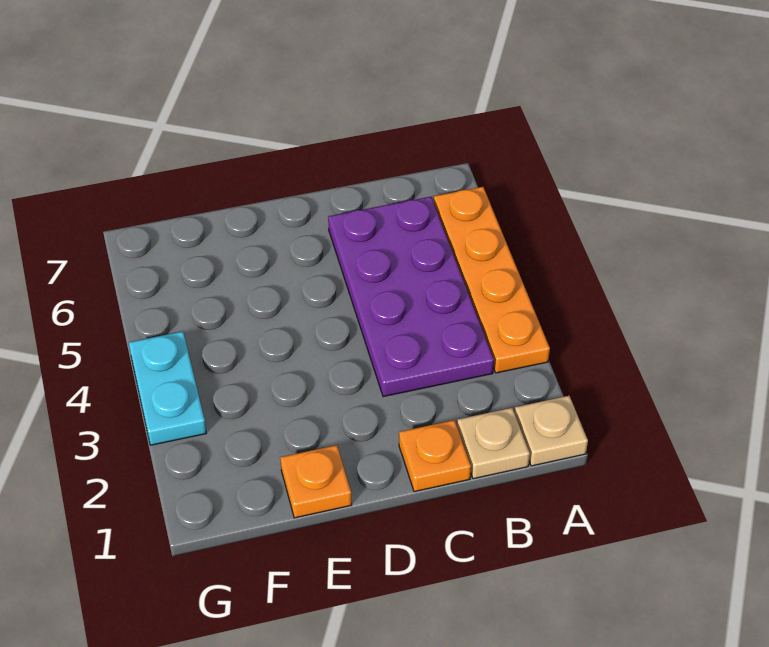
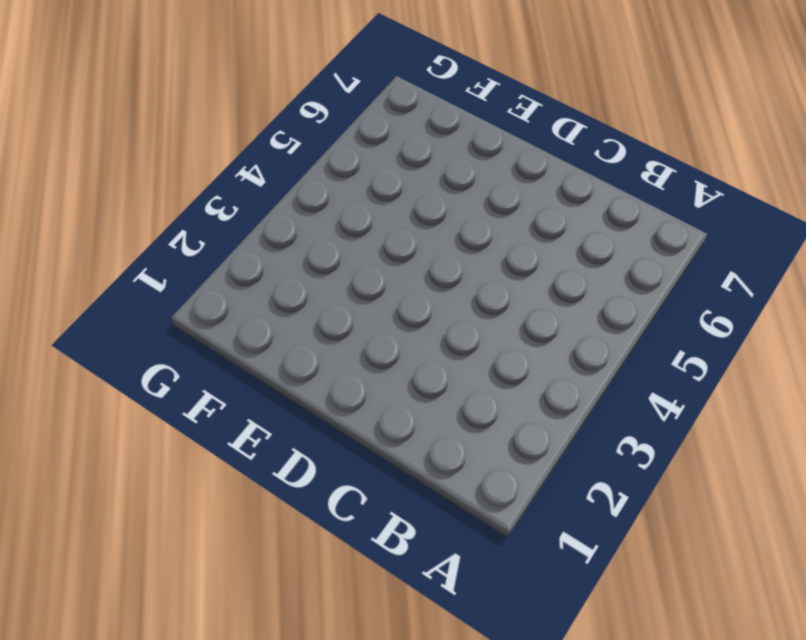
none -> tan plate A1 level 1
none -> orange plate A3:A6 level 1

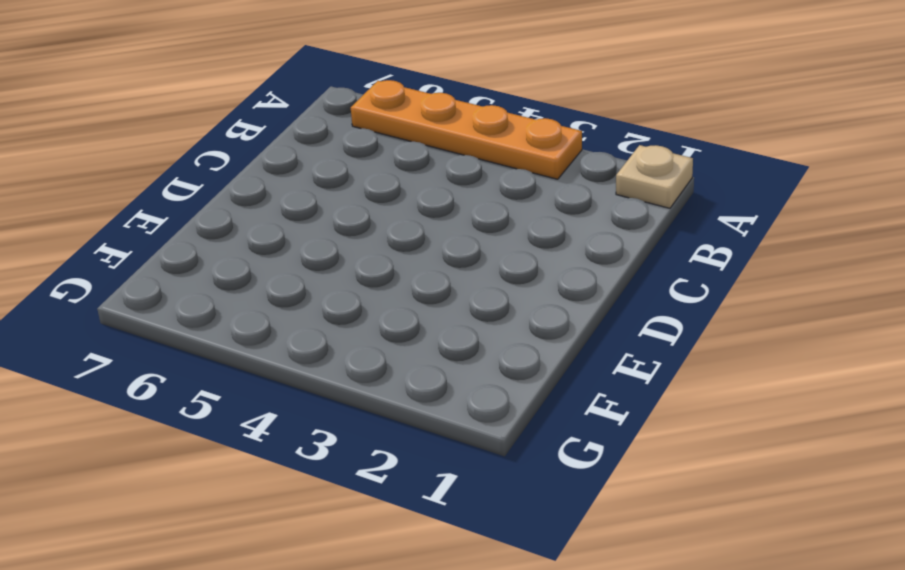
none -> tan plate B1 level 1
none -> purple plate B3:C6 level 1

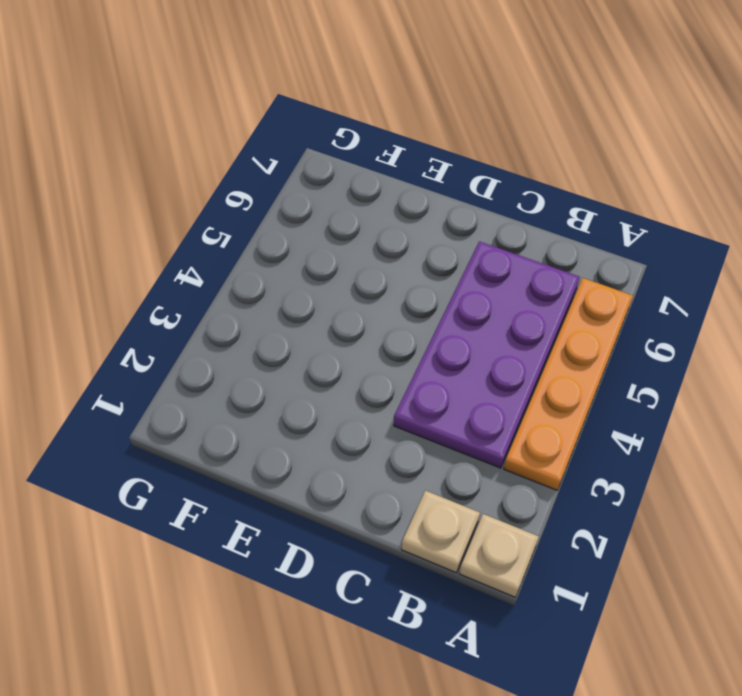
none -> orange plate C1 level 1
none -> orange plate E1 level 1

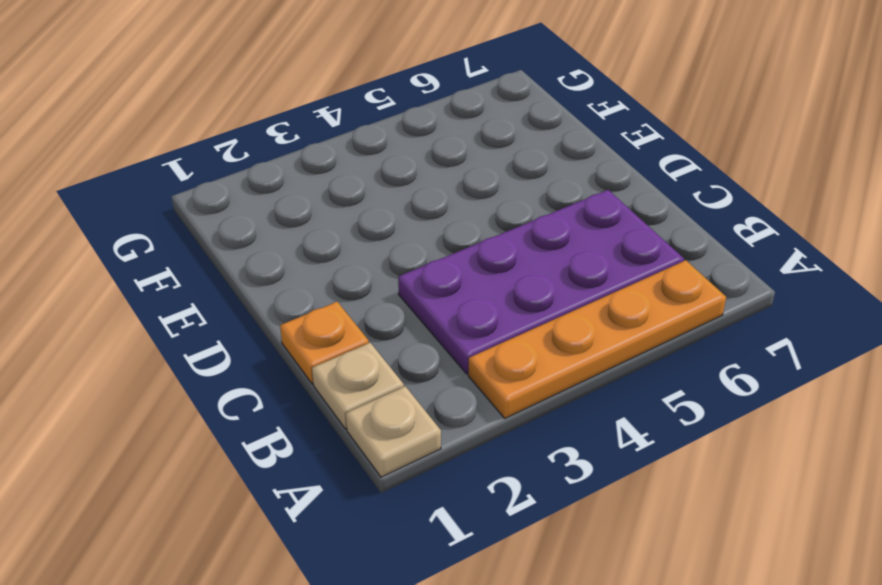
none -> orange plate E1 level 1
none -> cyan plate G3:G4 level 1

